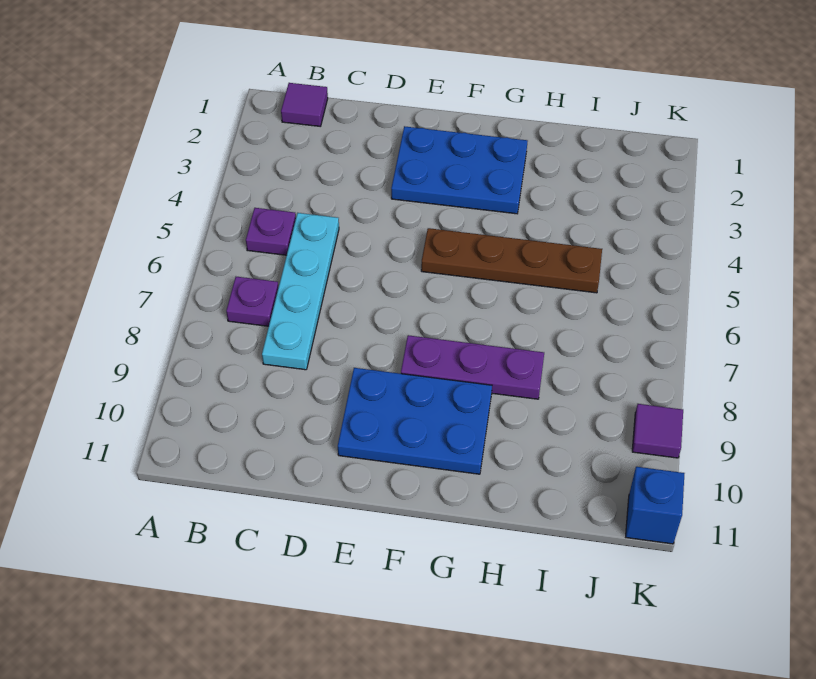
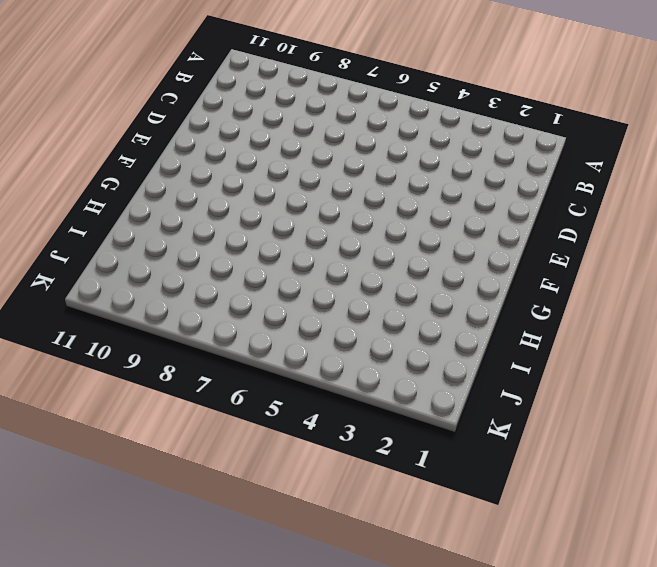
none -> purple tile B1 level 1
none -> purple plate B5 level 1

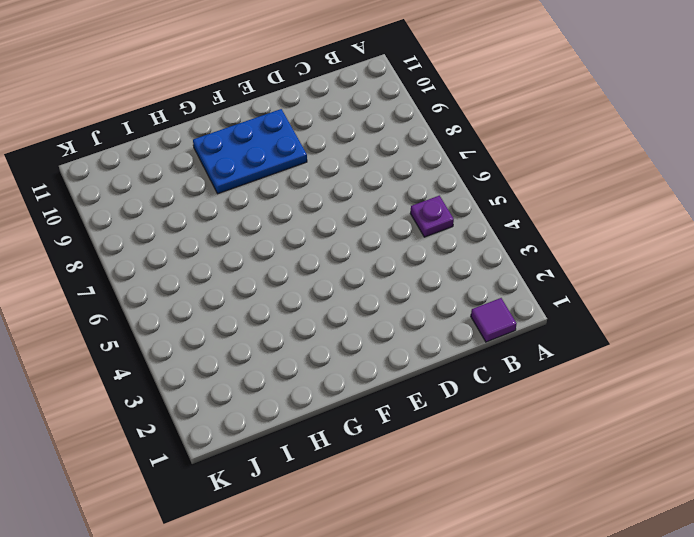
none -> purple plate B7 level 1
none -> cyan plate C5:C8 level 1

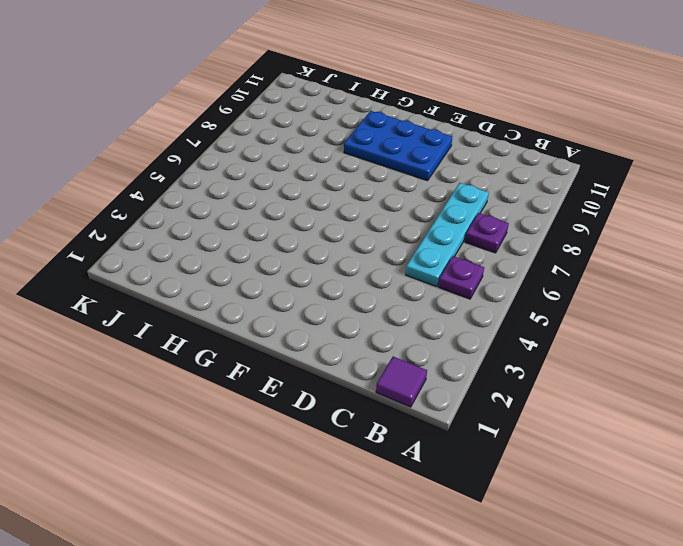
none -> blue plate E2:G3 level 1
none -> brown plate F5:I5 level 1

